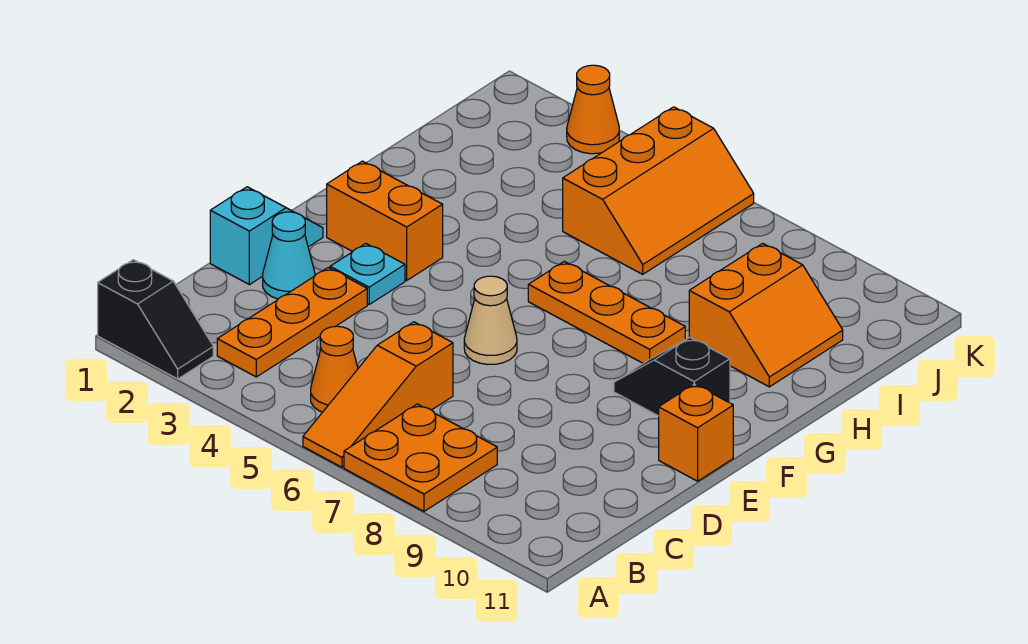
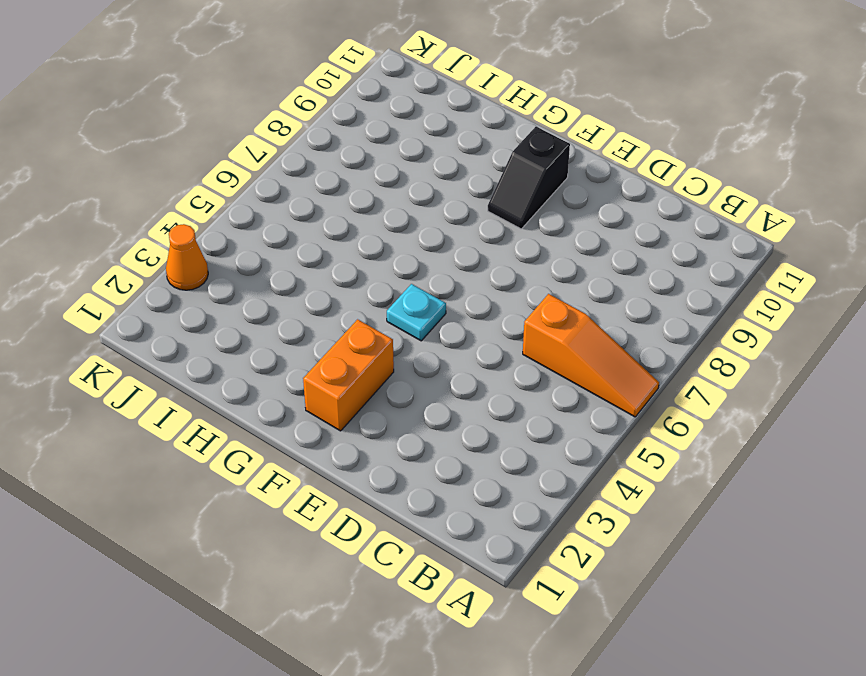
cyan plate F5 level 1 -> cyan plate E3 level 1
none -> black slope A1:A2 level 1 top 1
none -> orange plate A7:B8 level 1
none -> orange plate B3:D3 level 1

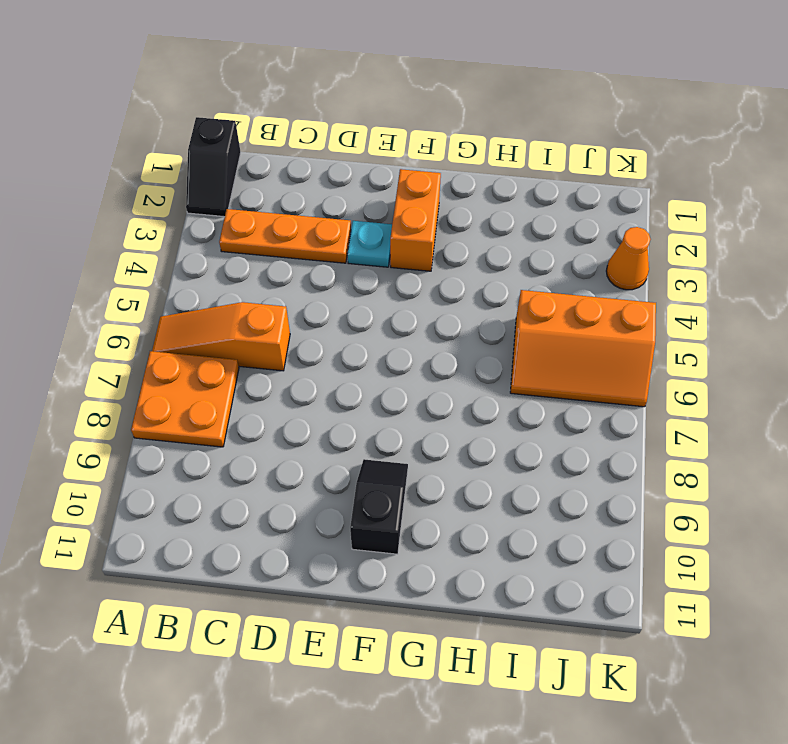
none -> orange cone B5 level 1
none -> cyan slope D1:E1 level 1 top D
none -> cyan cone D2 level 1

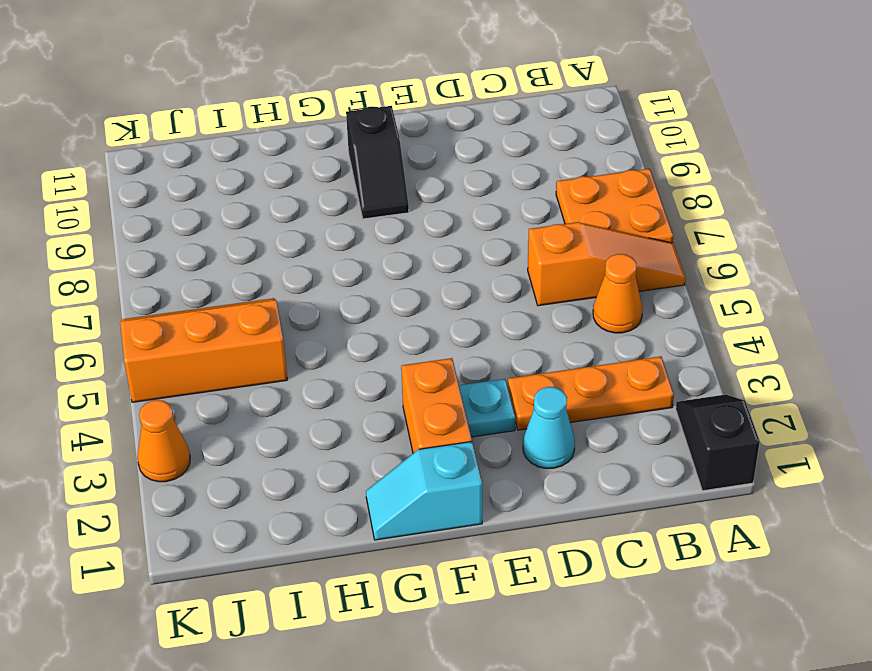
cyan slope F1:G1 level 1 top F -> cyan slope D1:E1 level 1 top D
none -> tan cone E6 level 1
none -> orange brick E11 level 1
none -> orange plate G6:G8 level 1

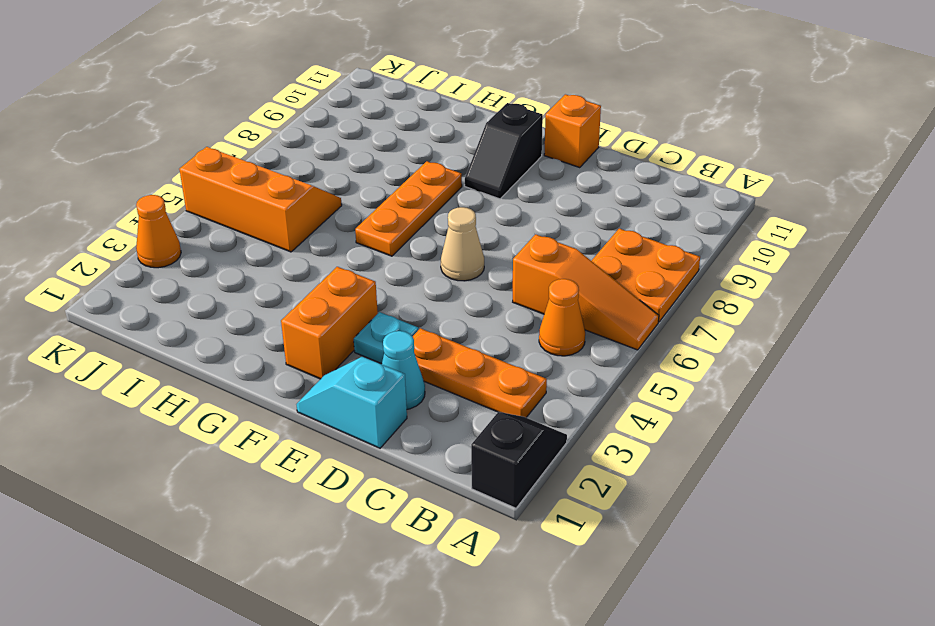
none -> orange slope H9:I10 level 1 top 9

